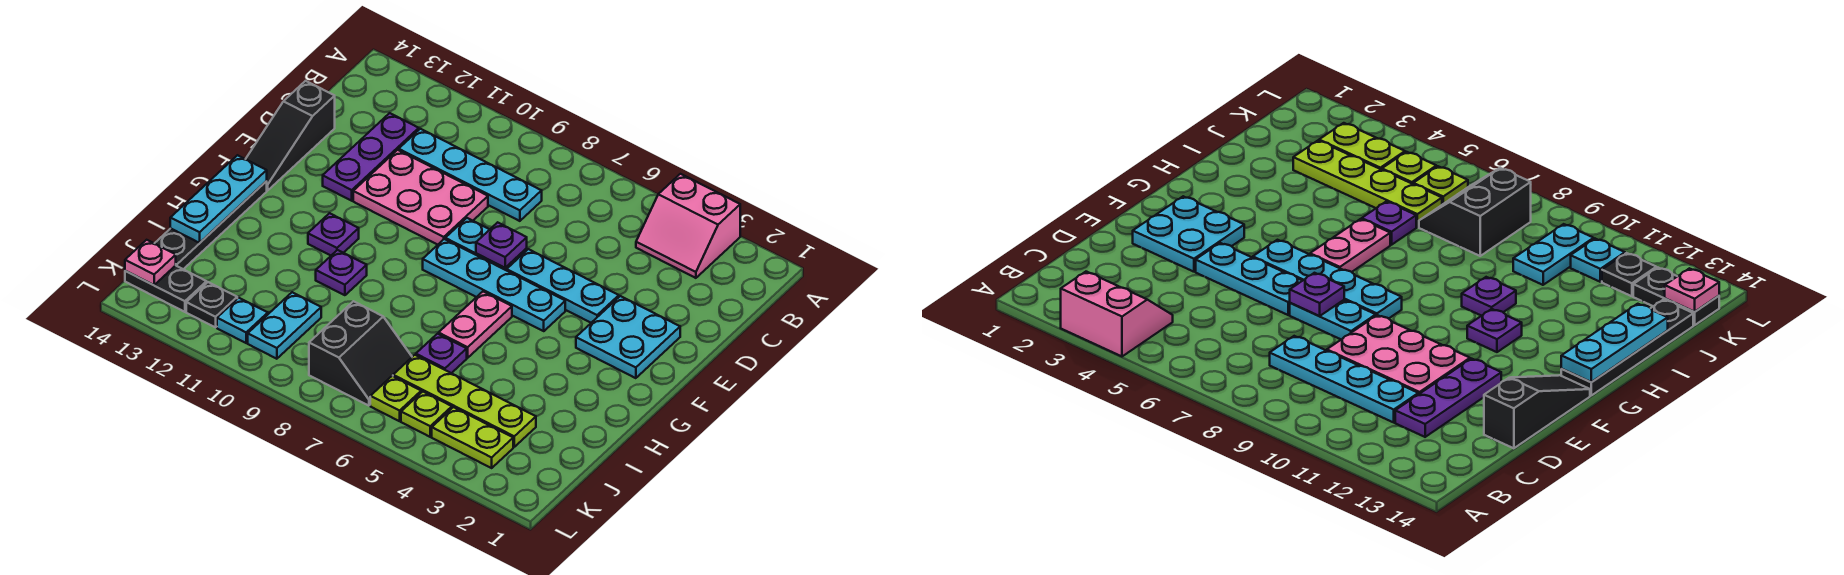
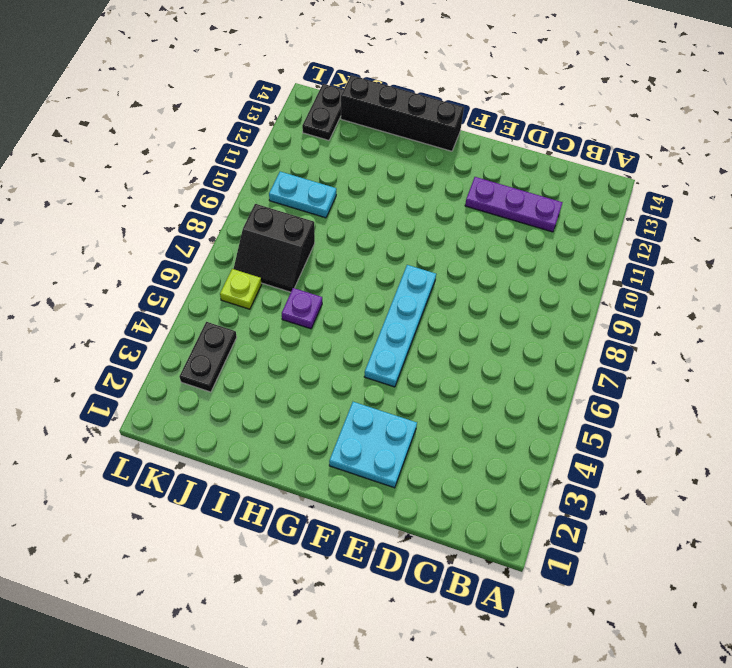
black brick G14:J14 level 1 -> black plate G14:J14 level 1
black plate K3:K4 level 1 -> lime plate K3:K4 level 1
none -> pink slope A3:B4 level 1 top A
none -> cyan plate C8:C11 level 1
none -> pink plate D9:E11 level 1

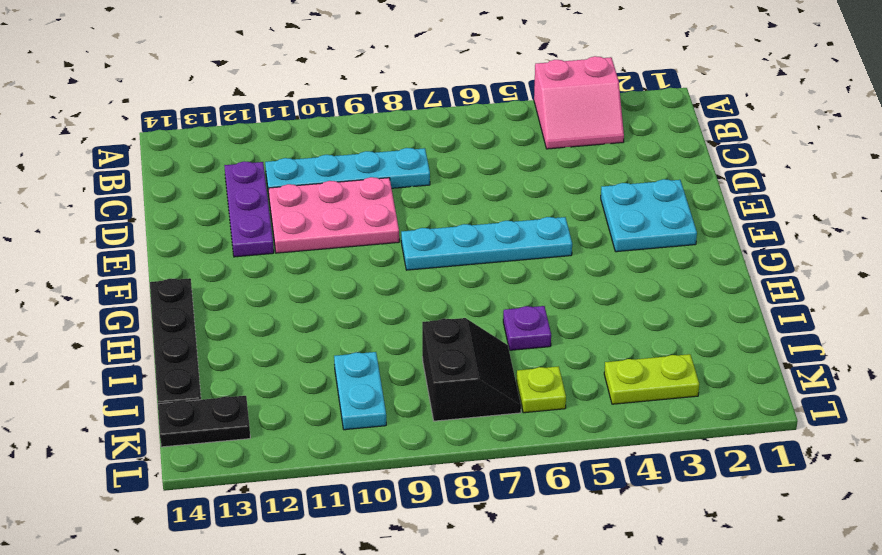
none -> black slope D14:F14 level 1 top D
none -> cyan plate E4:E6 level 1
none -> cyan plate E7:E8 level 1

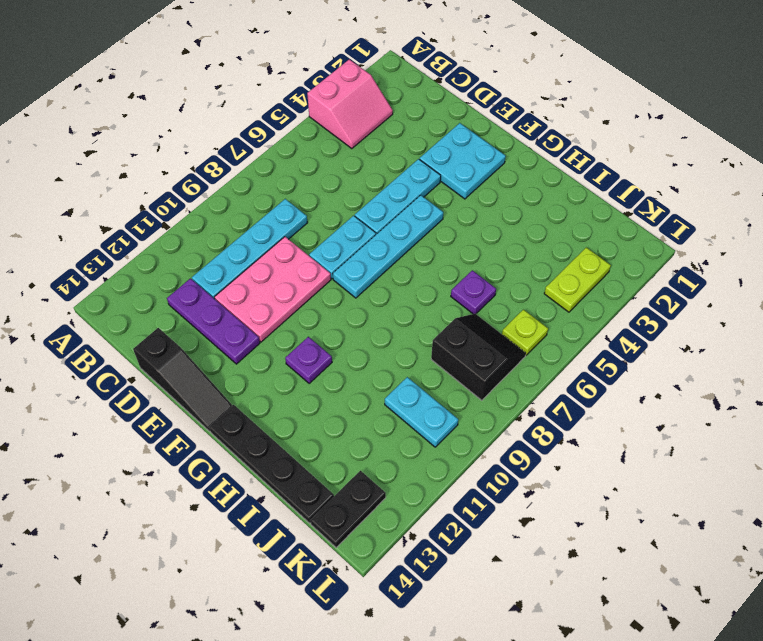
none -> pink plate G6:H6 level 1
none -> purple plate H10 level 1
none -> lime plate J3:J6 level 1

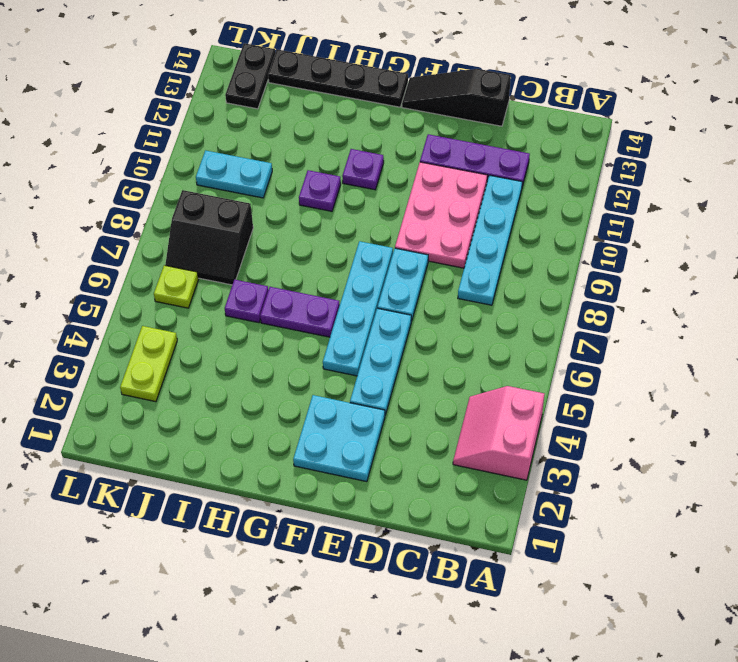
purple plate G6:H6 level 1 -> pink plate G6:H6 level 1
none -> lime plate J3:J6 level 1
none -> lime plate K5 level 1
none -> cyan plate K11 level 1

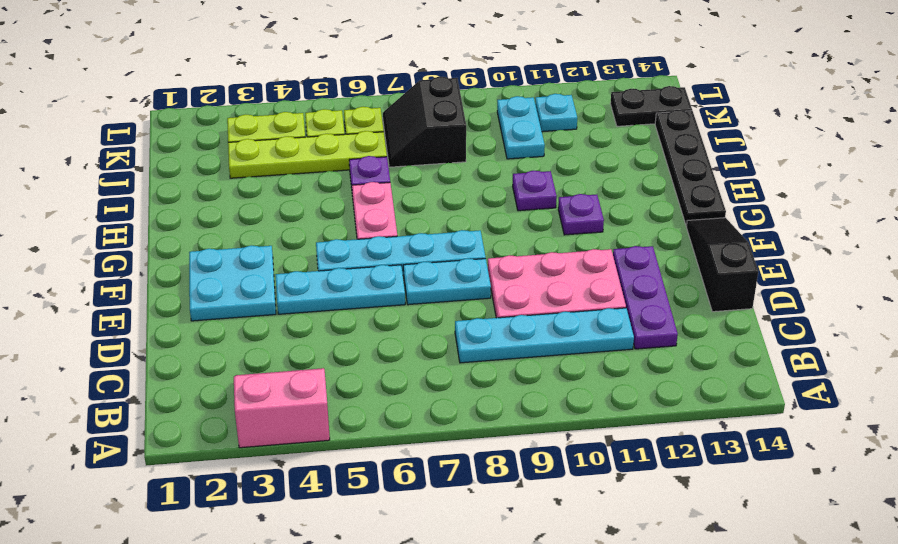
none -> black plate K12 level 1
none -> purple plate E7 level 2
none -> cyan plate G14:I14 level 2

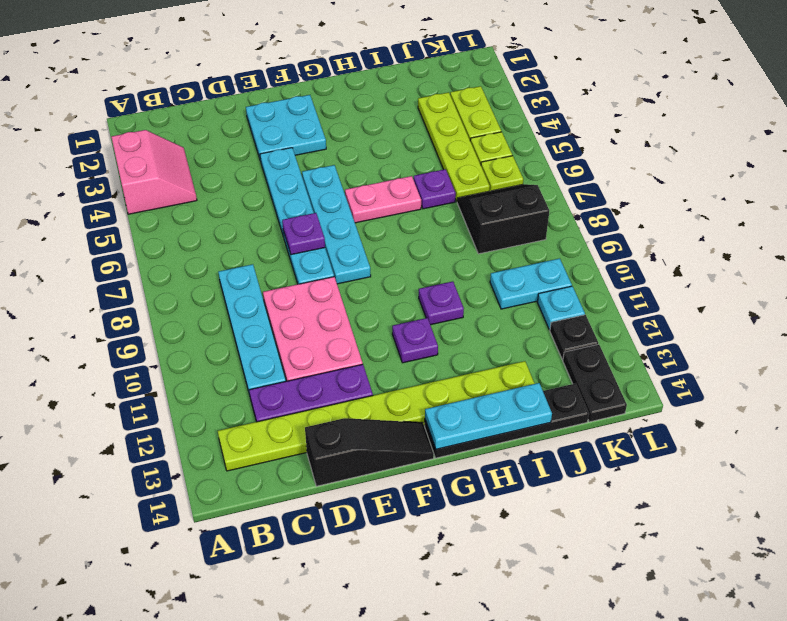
lime plate B13:I13 level 1 -> none
none -> pink plate K14 level 2

